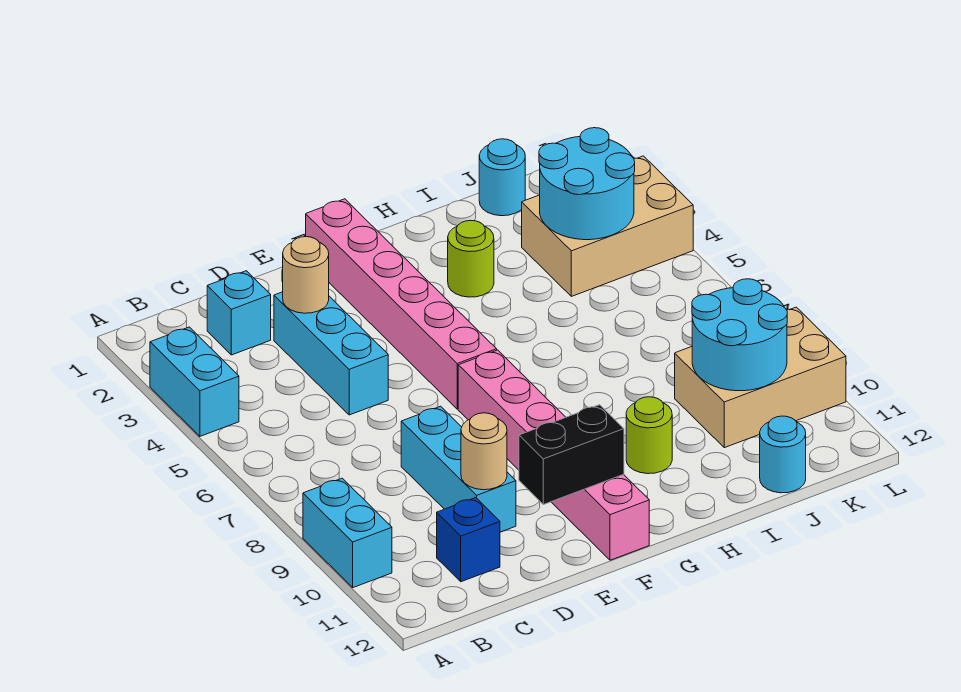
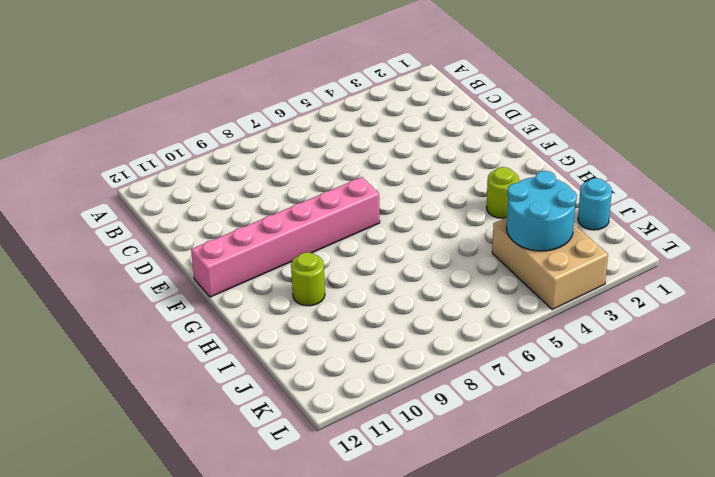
none -> cyan brick A3:A4 level 1
none -> cyan brick A9:A10 level 1
none -> cyan brick C2 level 1

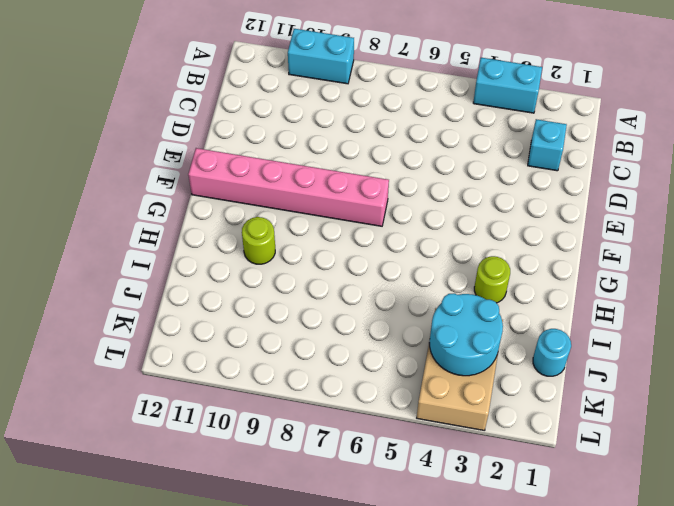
none -> blue brick C11 level 1
none -> cyan brick D3:D5 level 1
none -> cyan brick D8:D10 level 1

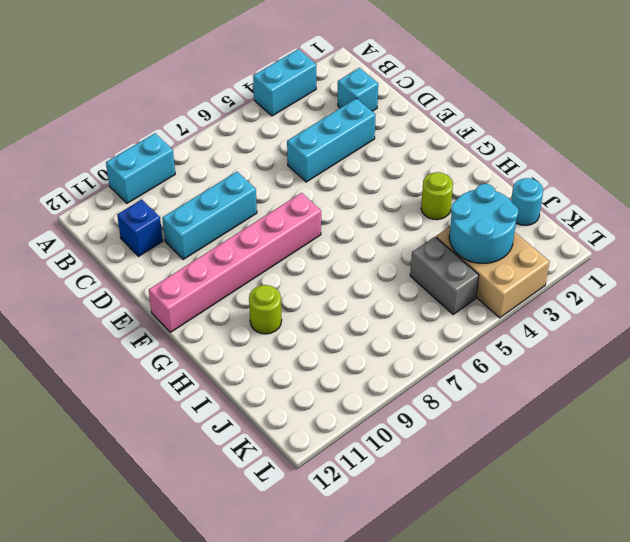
grey brick J5:K5 level 1 -> none
none -> pink brick F1:F6 level 1
none -> tan brick J9:L10 level 1
none -> cyan round brick J12 level 1

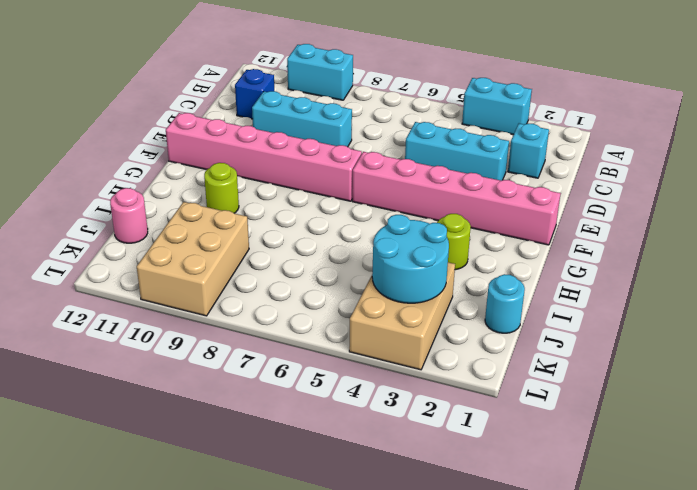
pink round brick J12 level 1 -> cyan round brick J12 level 1
none -> tan round brick D3 level 2
none -> tan round brick D10 level 2
none -> black brick E11:F11 level 2

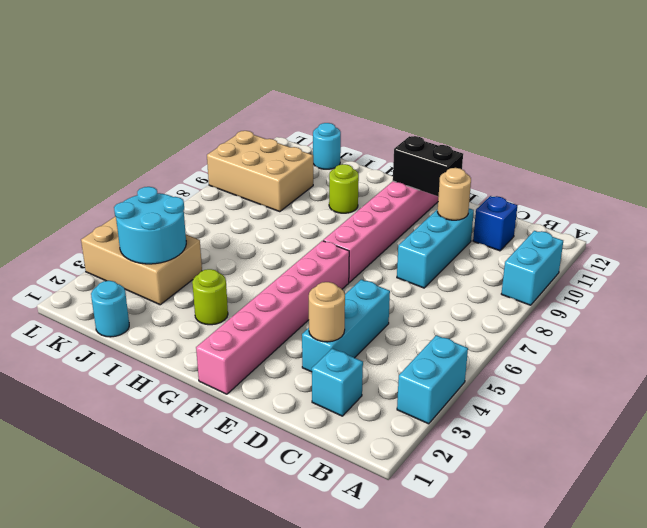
none -> cyan round brick J9:K10 level 2

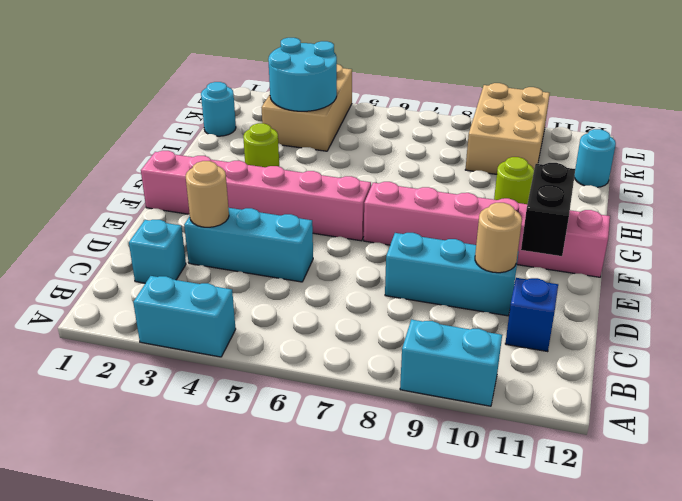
none -> cyan round brick J9:K10 level 2

